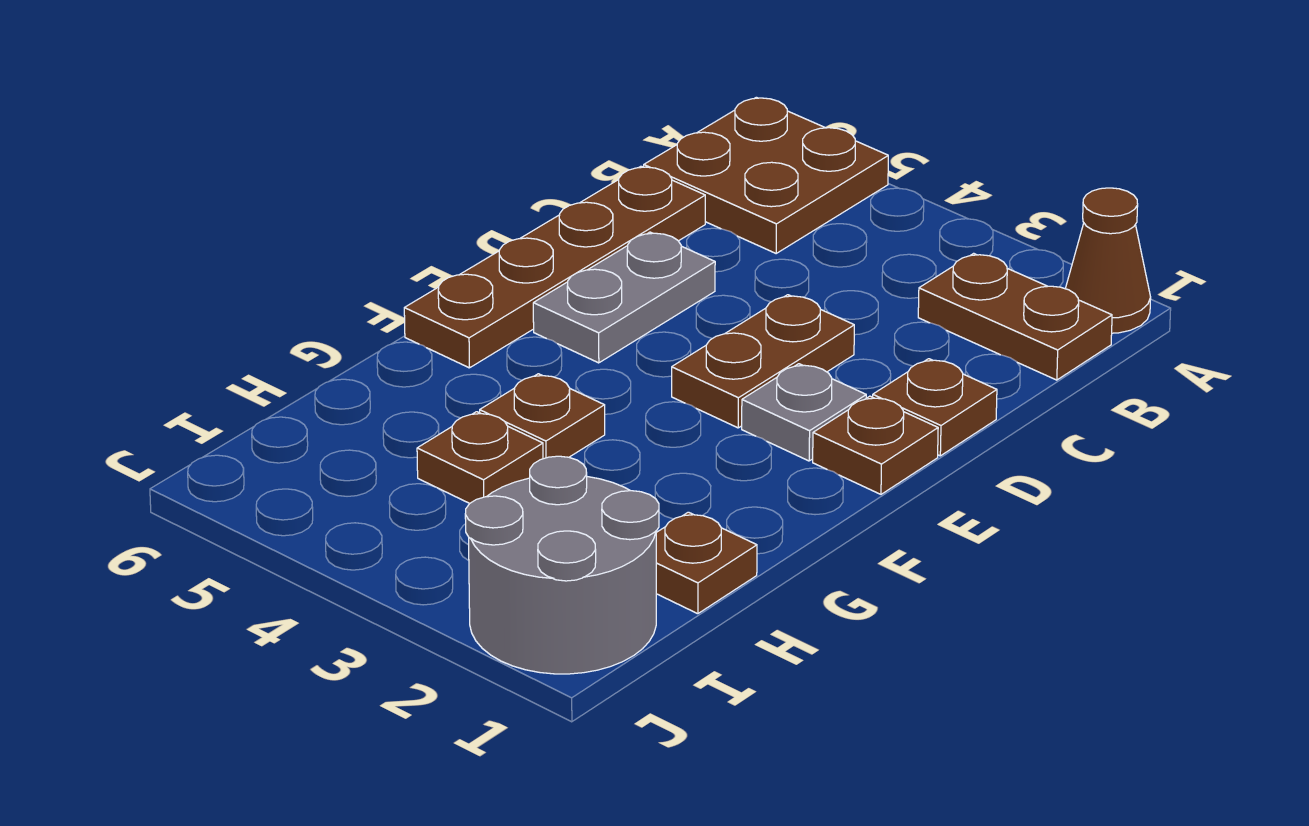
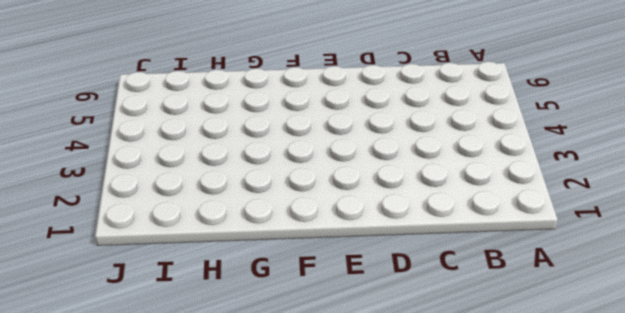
none -> brown cone A1 level 1
none -> brown plate A5:B6 level 1
none -> brown plate B1:B2 level 1

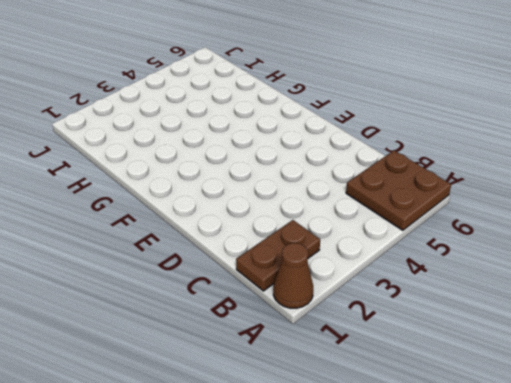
none -> brown plate C6:F6 level 1
none -> brown plate D1 level 1
none -> brown plate D3:E3 level 1

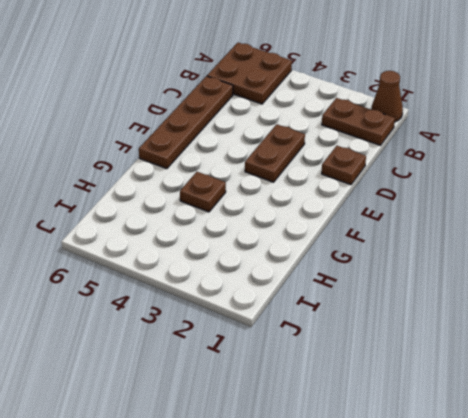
none -> grey plate D5:E5 level 1
none -> brown plate E1 level 1
none -> grey plate E2 level 1

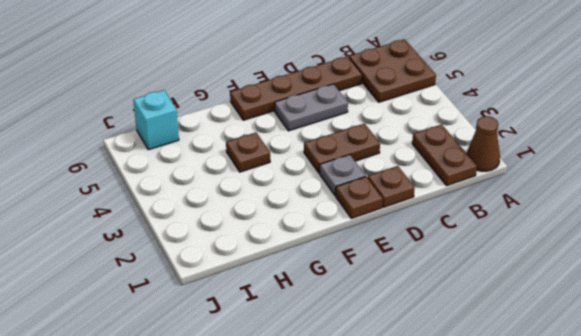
cyan brick I6 level 1 -> none
none -> brown plate H1 level 1
none -> brown plate H4 level 1
none -> grey round brick I1:J2 level 1

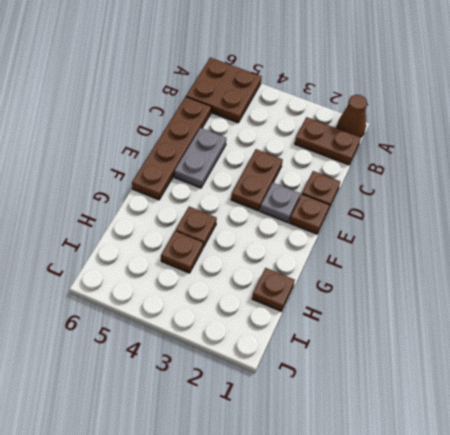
none -> grey round brick I1:J2 level 1

